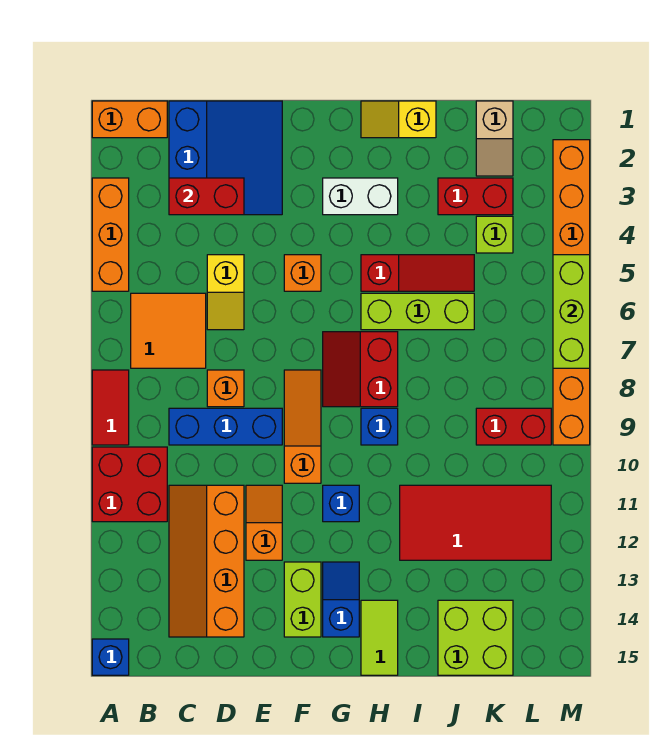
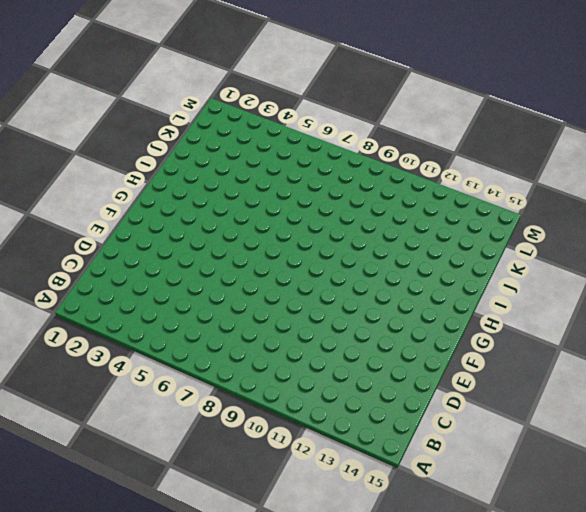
none -> orange brick A1:B1 level 1
none -> orange brick A3:A5 level 1
none -> red tile A8:A9 level 1
none -> red brick A10:B11 level 1

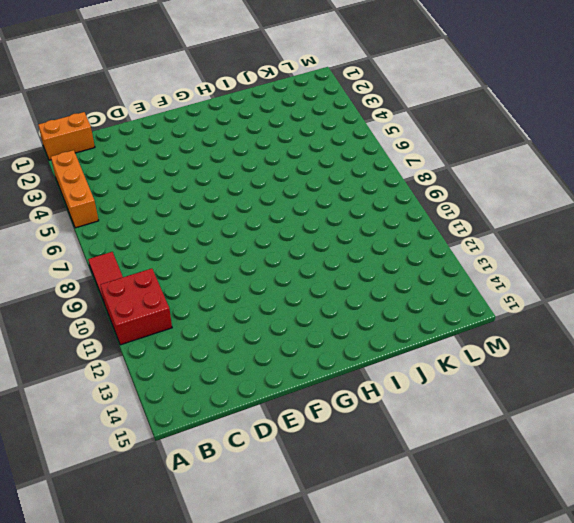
none -> blue brick A15 level 1
none -> orange tile B6:C7 level 1
none -> blue slope C1:E3 level 1 top C
none -> blue brick C9:E9 level 1

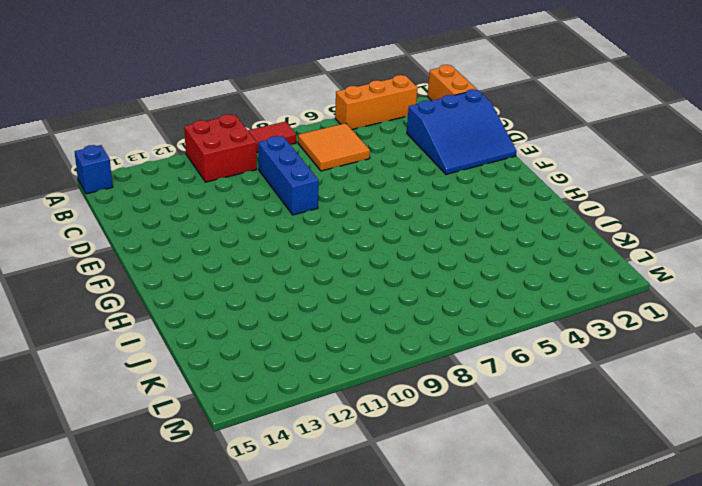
none -> orange slope C11:D14 level 1 top D
none -> yellow slope D5:D6 level 1 top 5
none -> orange brick D8 level 1
none -> orange slope E11:E12 level 1 top 12

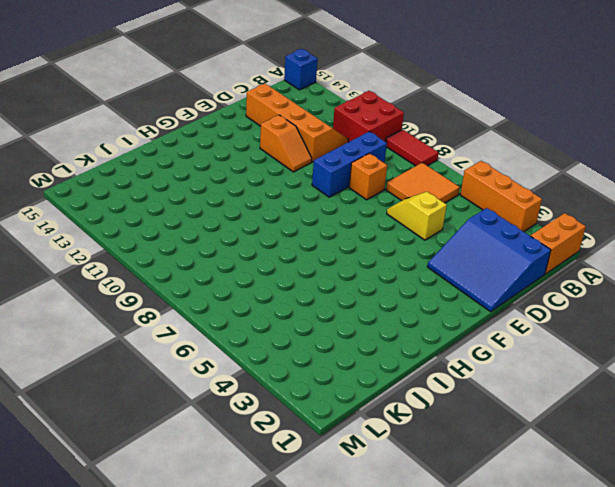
none -> orange brick F5 level 1
none -> orange slope F8:F10 level 1 top 10
none -> lime brick F13:F14 level 1
none -> white brick G3:H3 level 1

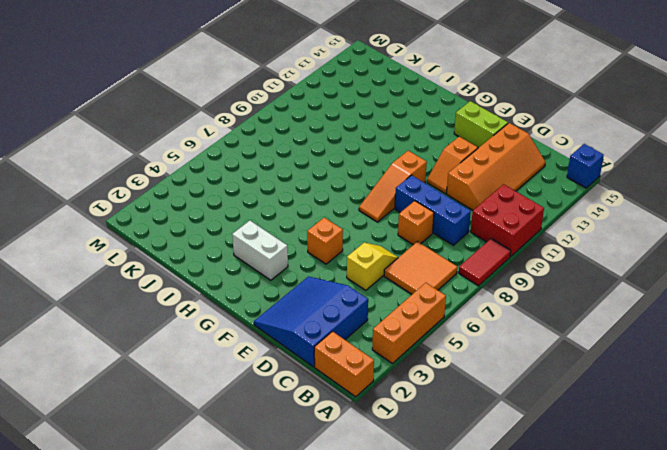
lime brick E14:F14 level 1 -> lime brick F13:F14 level 1
none -> red slope G7:H8 level 1 top H
none -> blue brick G11 level 1
none -> blue slope G13:G14 level 1 top 14
none -> yellow slope H1:I1 level 1 top I

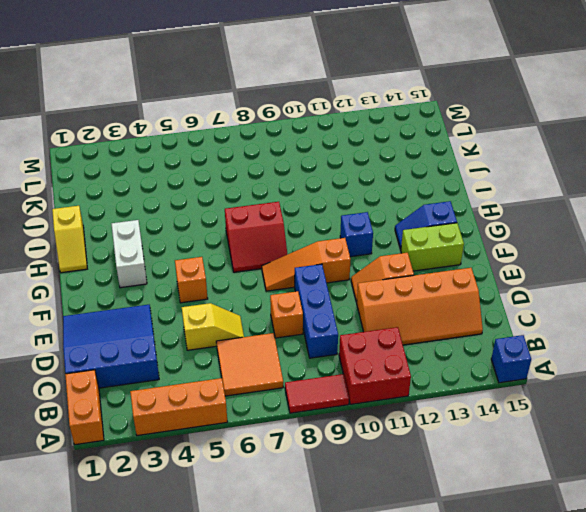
none -> red slope H5:J5 level 1 top H
none -> lime brick H6:J6 level 1
none -> blue brick H9 level 1
none -> lime tile H14:H15 level 1

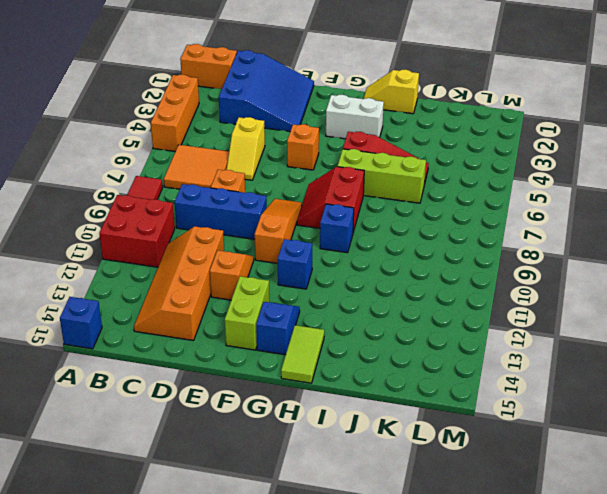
none -> red tile I11:L12 level 1
none -> red brick J3:K3 level 1
none -> lime brick J14:K15 level 1
none -> tan slope K1:K2 level 1 top 1

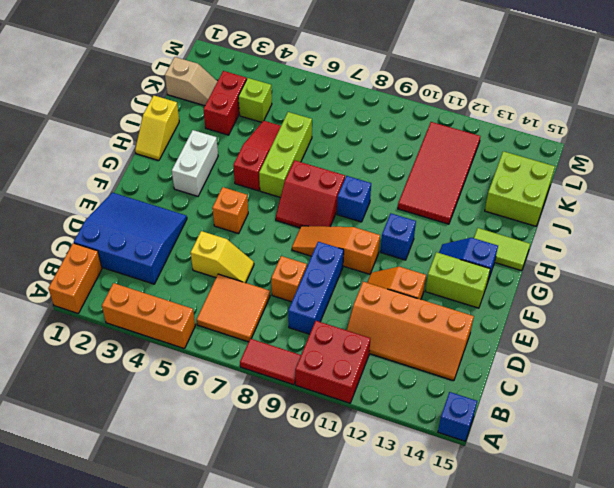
none -> red brick K9:L9 level 1
none -> orange brick M2:M9 level 1
none -> red brick C3:D3 level 2
none -> lime brick M5:M7 level 2

